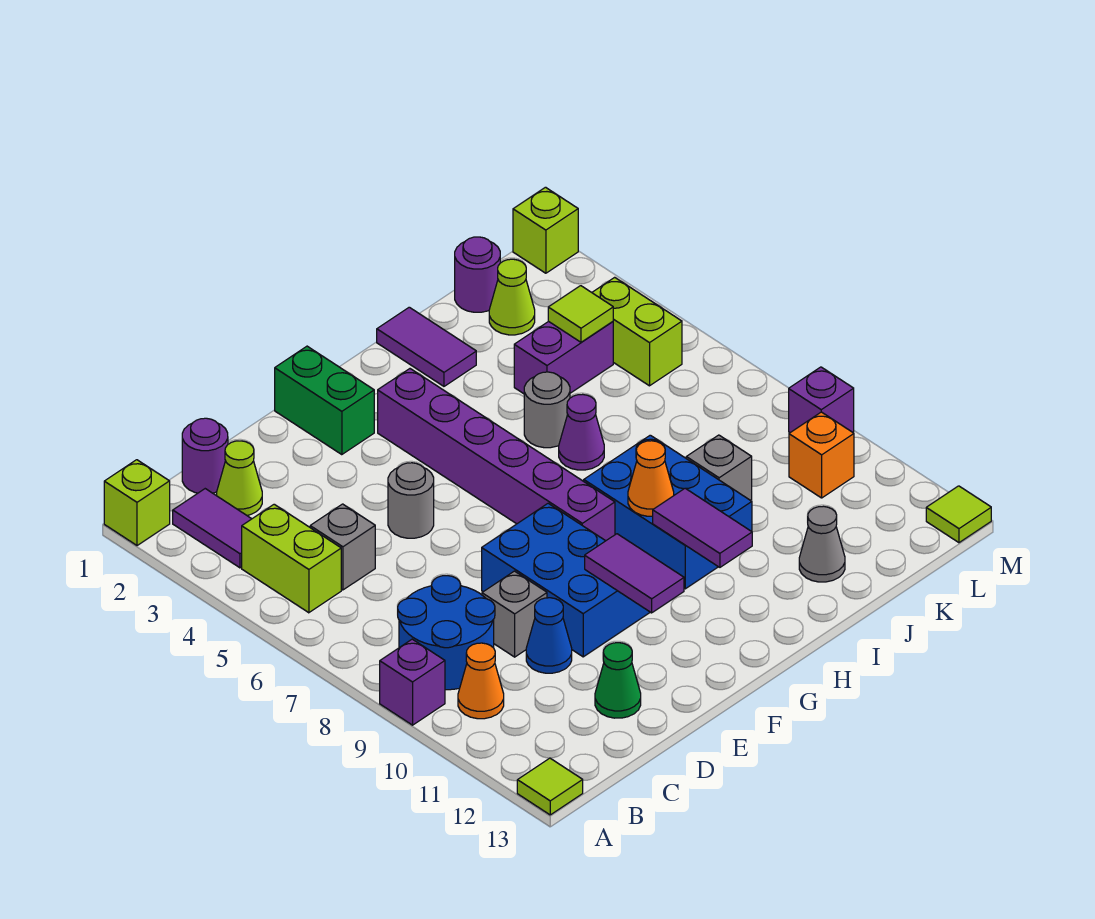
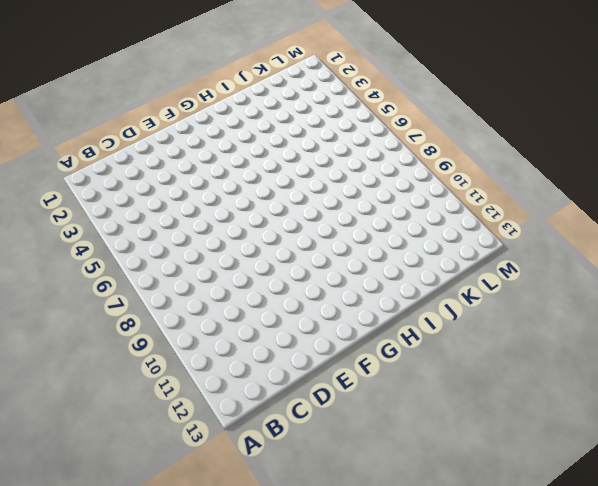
none -> lime brick A1 level 1
none -> purple brick A9 level 1
none -> lime tile A13 level 1
none -> purple tile B2:B3 level 1

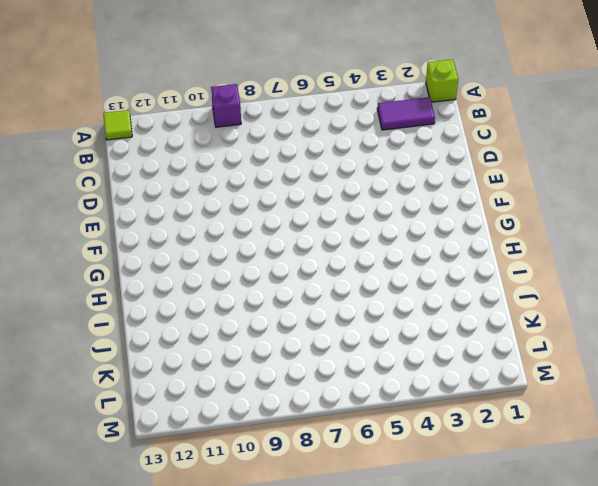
none -> lime brick B4:B5 level 1
none -> blue round brick B8:C9 level 1
none -> orange cone B10 level 1
none -> purple round brick C1 level 1

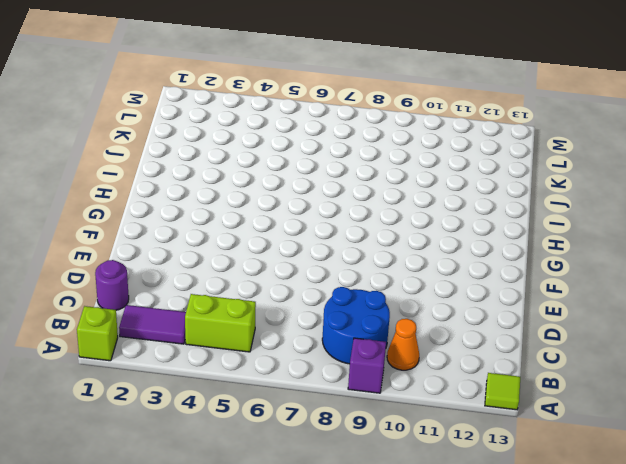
none -> lime cone C2 level 1
none -> grey brick C5 level 1
none -> grey brick D9 level 1
none -> blue cone D10 level 1

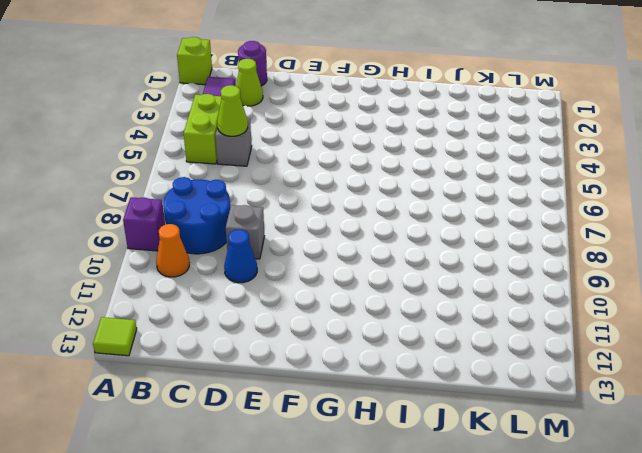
lime cone C5 level 2 -> lime cone K2 level 1
none -> green cone D12 level 1
none -> grey round brick E5 level 1
none -> blue brick E8:F10 level 1
none -> green brick F1:F2 level 1

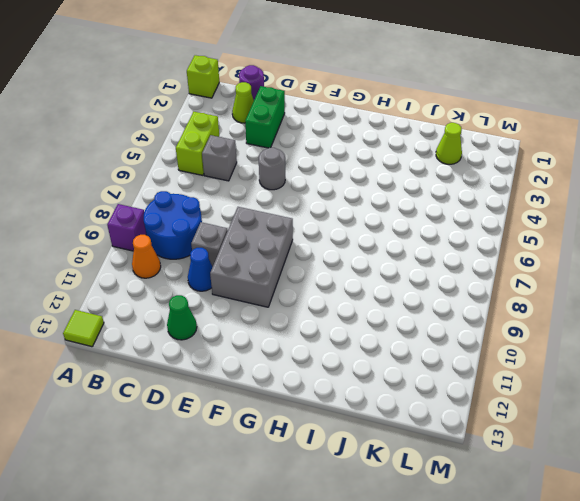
green brick D2:D3 level 1 -> green brick F1:F2 level 1
grey brick E8:F10 level 1 -> blue brick E8:F10 level 1
none -> purple tile B2:B3 level 1
none -> purple brick G3:G8 level 1
none -> blue brick H8:I10 level 1
none -> purple tile I1:I2 level 1

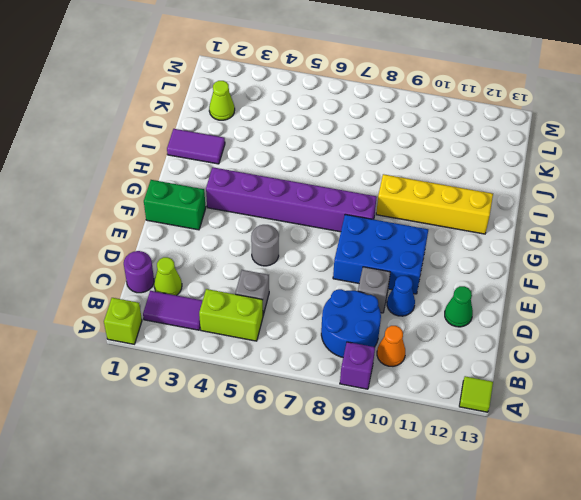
yellow brick H9:H12 level 1 -> blue brick H8:I10 level 1
none -> grey round brick I5 level 1
none -> purple cone I6 level 1
none -> purple brick J4:K4 level 1
none -> grey brick J9 level 1

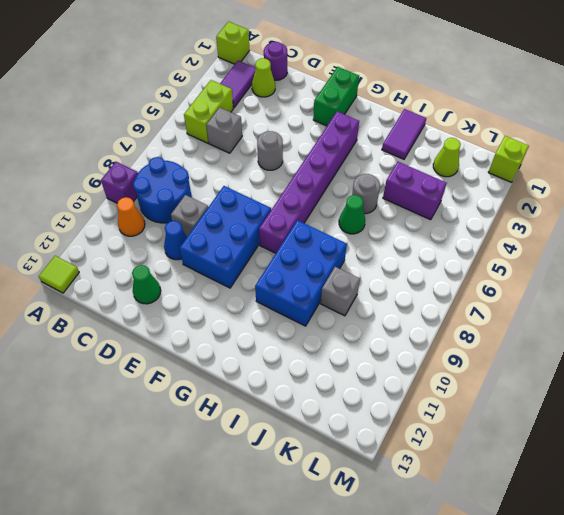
green cone I6 level 1 -> purple cone I6 level 1
none -> grey cone J12 level 1
none -> purple round brick K1 level 1
none -> lime brick L4:L5 level 1
none -> orange brick L10 level 1

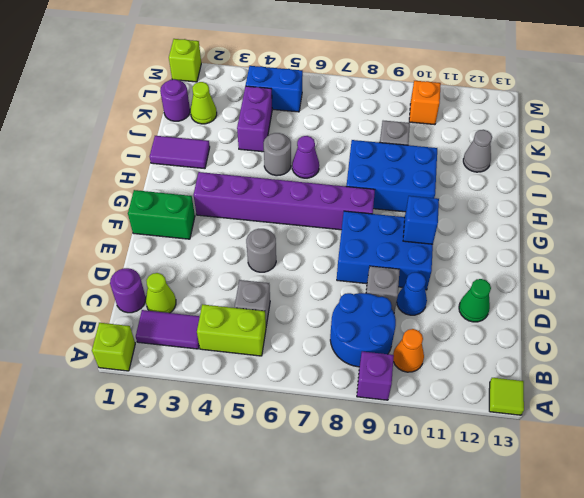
blue brick F10 level 2 -> purple tile F10:F11 level 2
blue brick L4:L5 level 1 -> lime brick L4:L5 level 1
none -> purple brick M9 level 1
none -> lime tile M13 level 1
none -> orange cone H9 level 2
none -> purple tile H10:H11 level 2

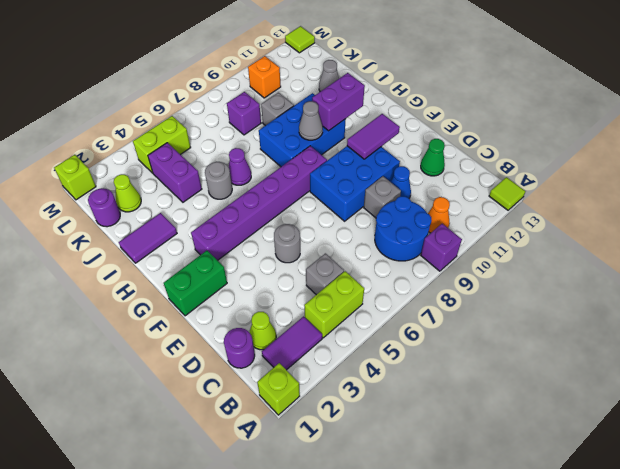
grey cone H9 level 2 -> orange cone H9 level 2
purple brick H10:H11 level 2 -> purple tile H10:H11 level 2
purple brick K8 level 1 -> purple brick M9 level 1
none -> lime tile K4 level 2

